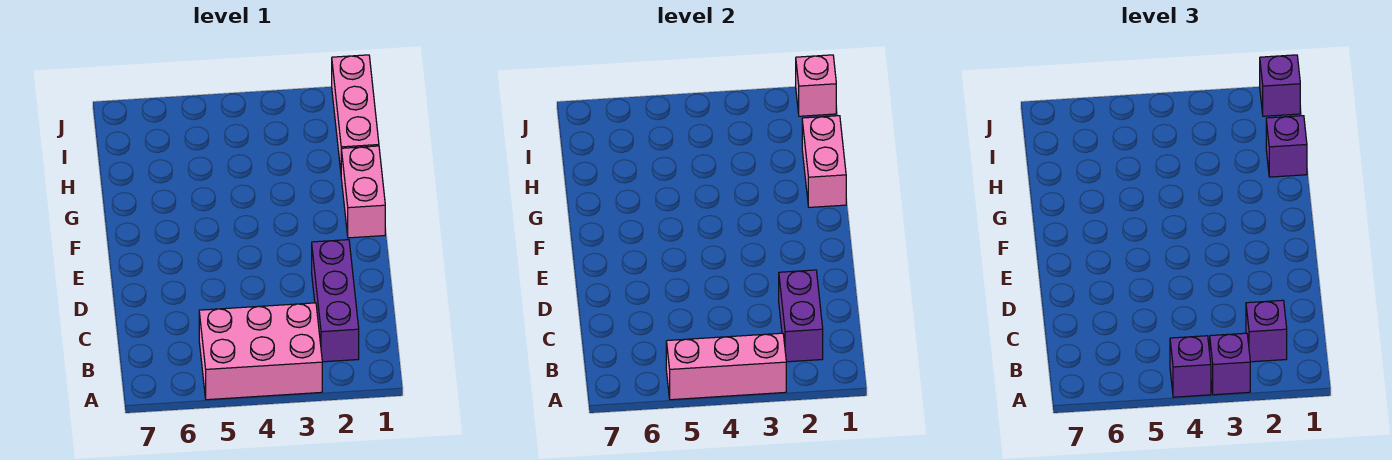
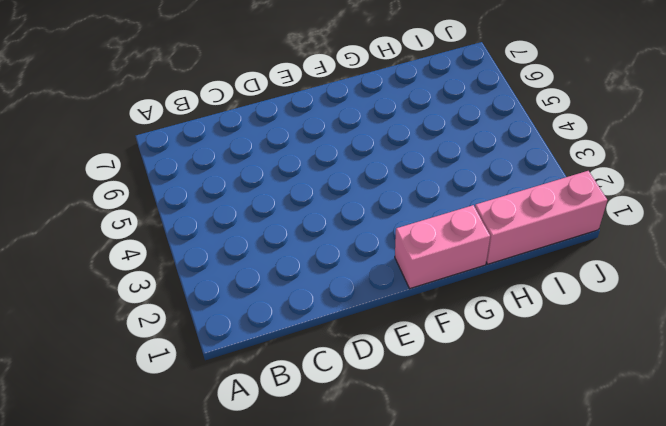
none -> pink brick A3:B5 level 1
none -> purple brick B2:D2 level 1
none -> pink brick A3:A5 level 2

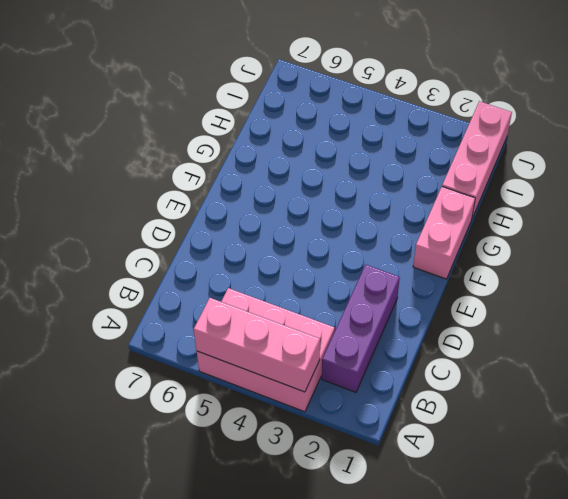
none -> purple brick B2:C2 level 2
none -> pink brick G1:H1 level 2
none -> pink brick J1 level 2

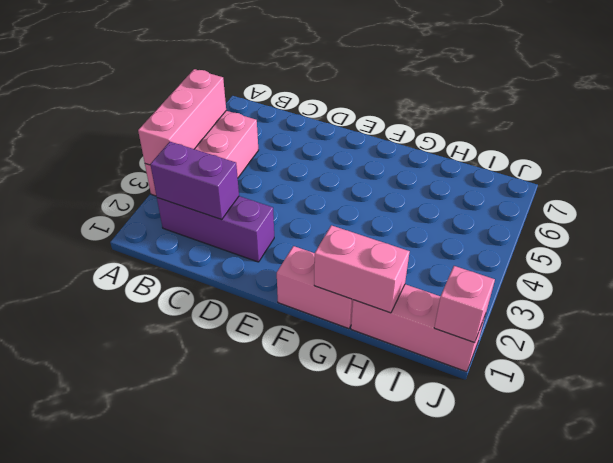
none -> purple brick A3 level 3
none -> purple brick A4 level 3
none -> purple brick B2 level 3

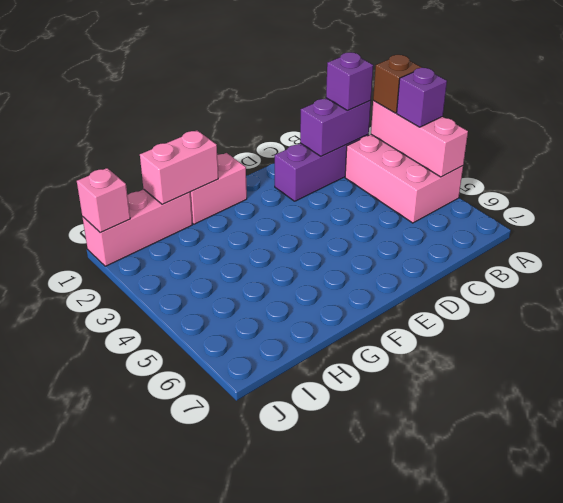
brown brick A3 level 3 -> purple brick A3 level 3
none -> purple brick H1 level 3
none -> purple brick J1 level 3

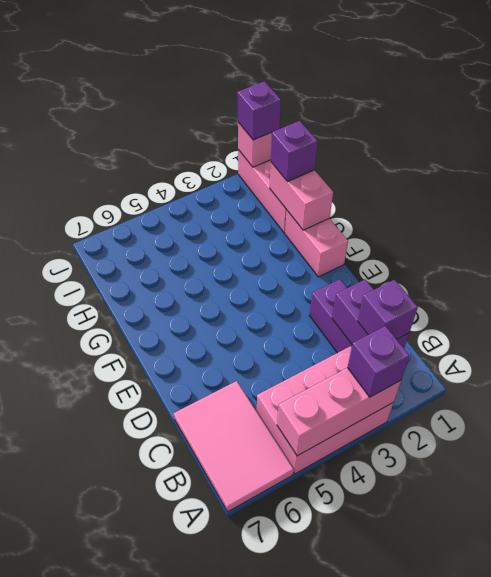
pink tile A6:C7 level 1 -> none
none -> purple brick A4 level 3

